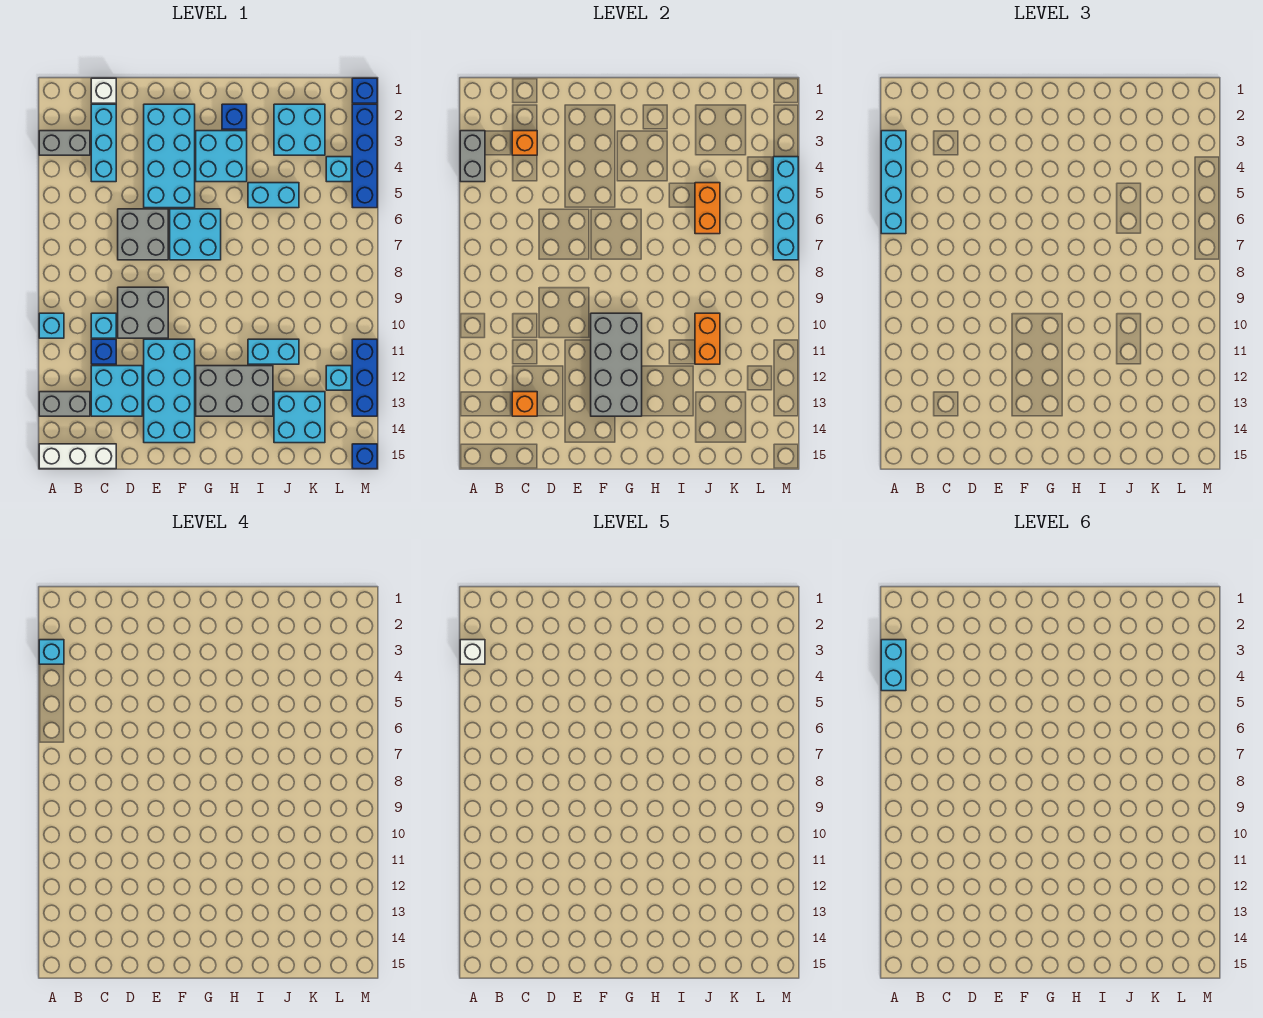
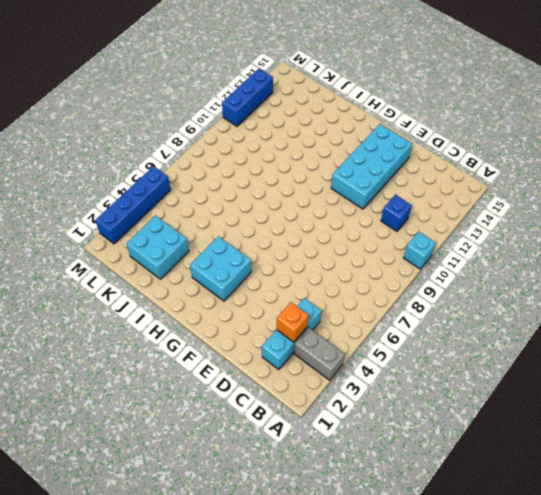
none -> grey brick A13:B13 level 1
none -> white brick A15:C15 level 1
none -> white brick C1 level 1
none -> cyan brick C10 level 1

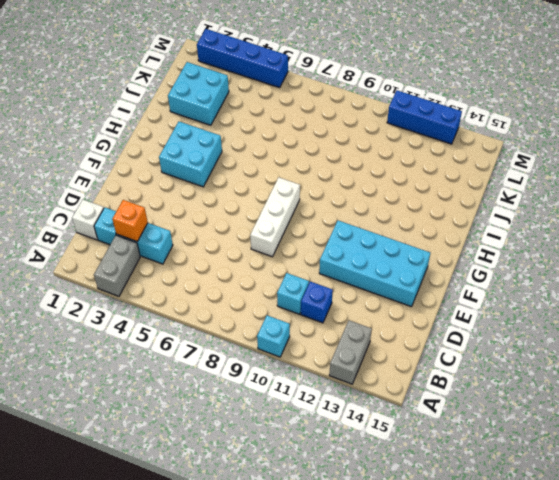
white brick E8:G8 level 1 -> white brick A15:C15 level 1
none -> cyan brick C12:D13 level 1
none -> grey brick D6:E7 level 1
none -> grey brick D9:E10 level 1
none -> cyan brick E2:F5 level 1

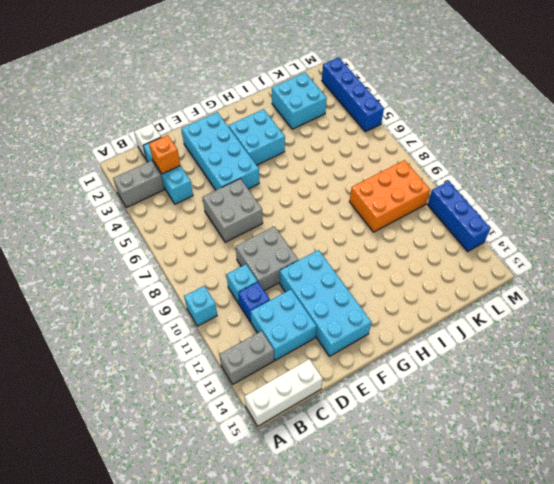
orange brick J9:L10 level 1 -> none
none -> cyan brick F6:G7 level 1
none -> grey brick G12:I13 level 1
none -> blue brick H2 level 1
none -> cyan brick I5:J5 level 1

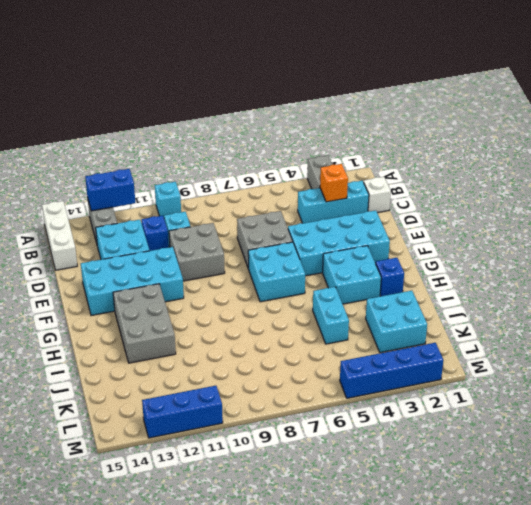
blue brick A12:A13 level 2 -> none
none -> cyan brick I11:J11 level 1
none -> cyan brick J13:K14 level 1
none -> cyan brick L4 level 1
none -> cyan brick L12 level 1

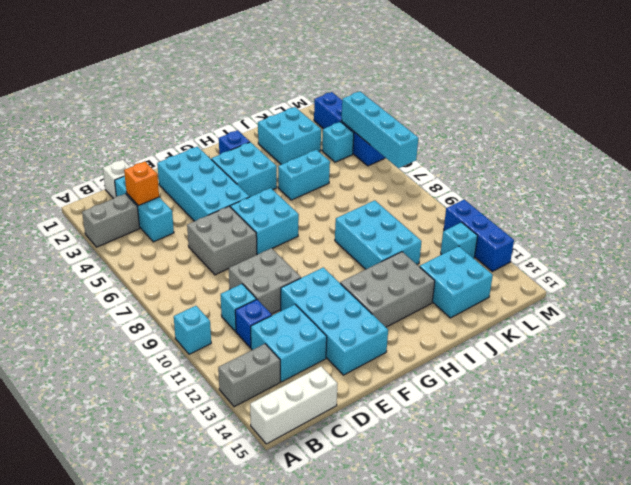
cyan brick I9:J11 level 1 -> cyan brick I11:J11 level 1
none -> blue brick M1 level 1
none -> blue brick M15 level 1
none -> grey brick A3:A4 level 2
none -> orange brick C13 level 2

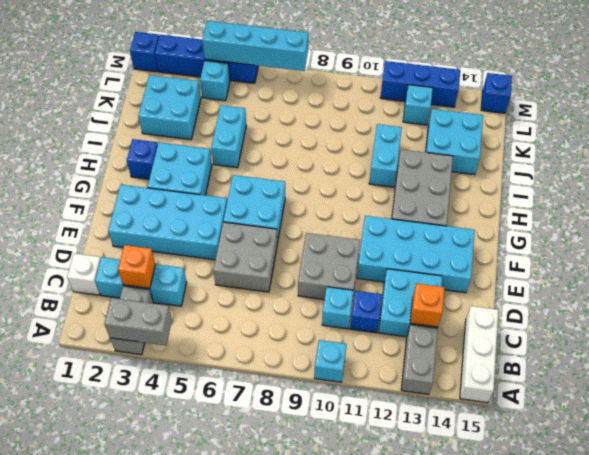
none -> grey brick F10:G13 level 2
none -> orange brick J5:J6 level 2
none -> orange brick J10:J11 level 2
none -> cyan brick A3:A6 level 3

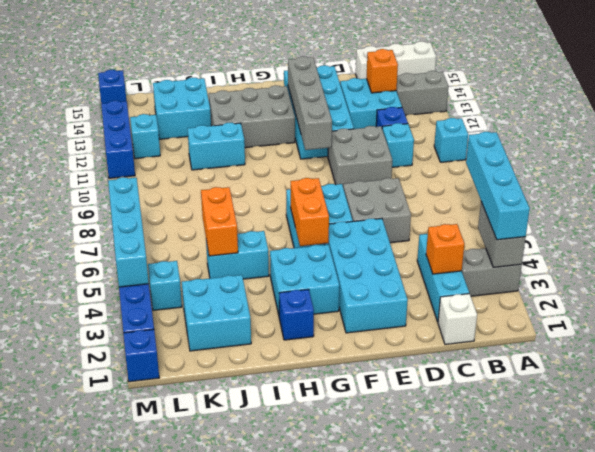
grey brick F10:F13 level 2 -> grey brick F10:G13 level 2
orange brick G5:G6 level 2 -> orange brick J10:J11 level 2
none -> cyan brick A3 level 4
none -> white brick A3 level 5
none -> cyan brick A3:A4 level 6

